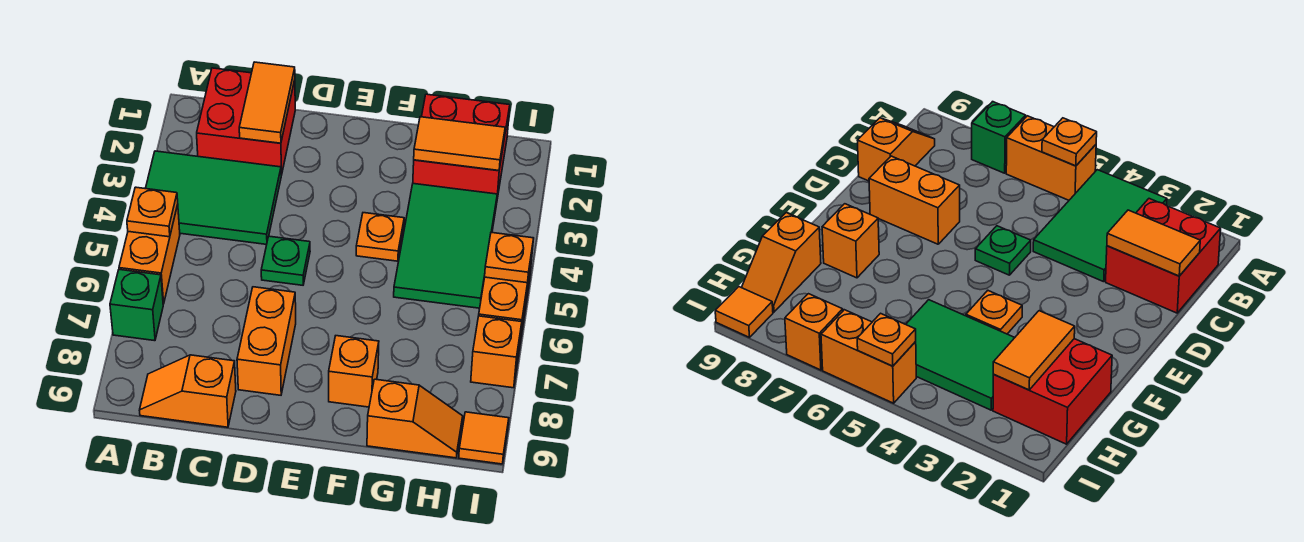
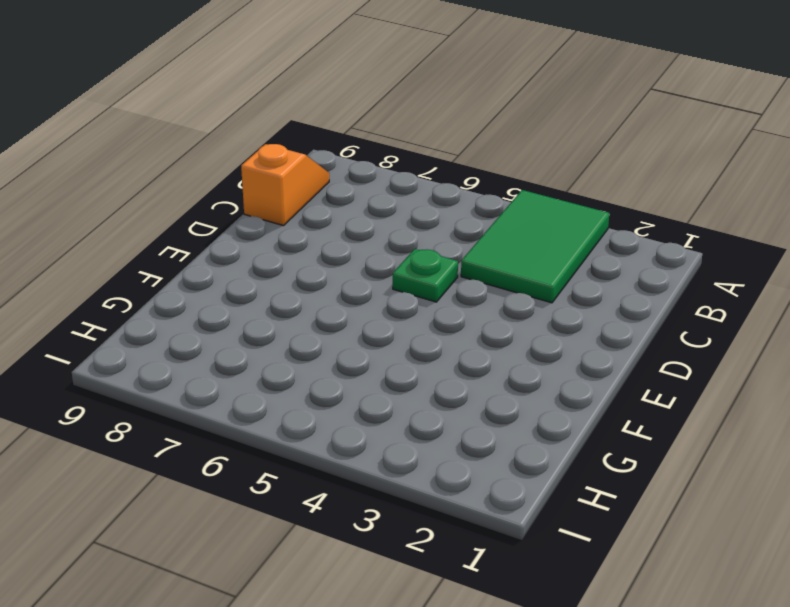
none -> orange brick A5:A6 level 1
none -> green brick A7 level 1
none -> red brick B1:C2 level 1

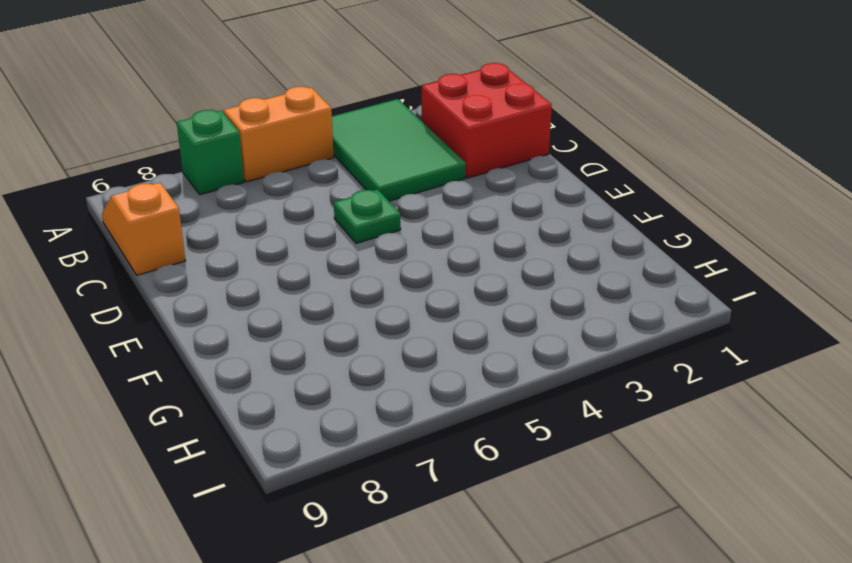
none -> orange brick D7:D8 level 1
none -> orange plate F4 level 1
none -> orange brick F8 level 1

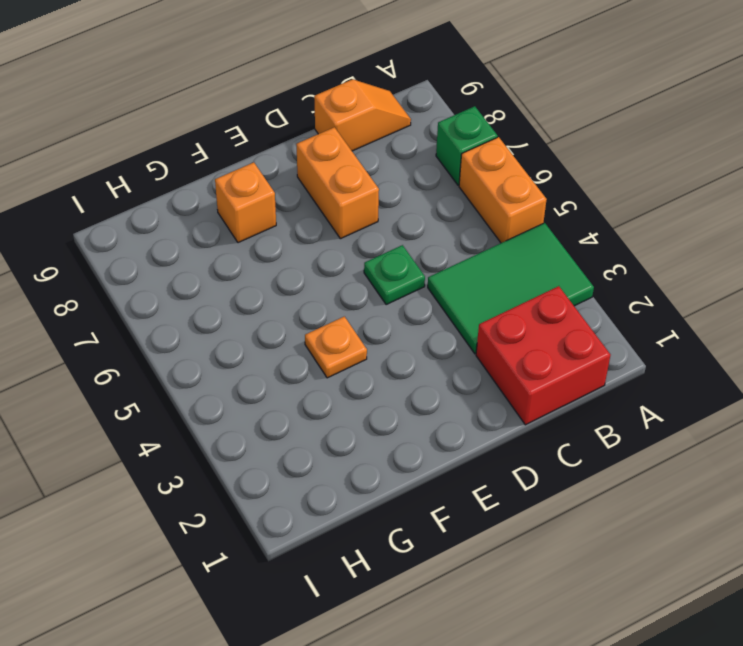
none -> red brick G1:H2 level 1
none -> green tile G3:H5 level 1
none -> orange slope G9:H9 level 1 top G

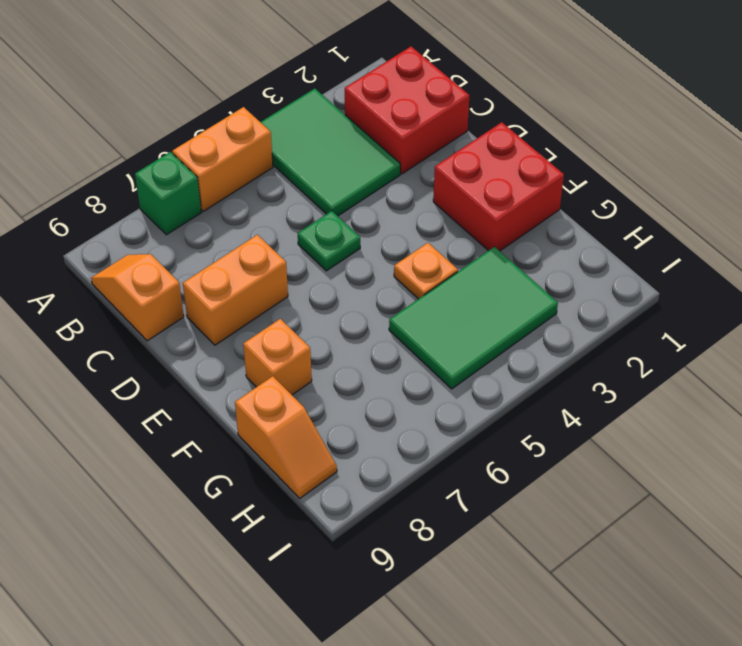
red brick E1:F2 level 1 -> red brick G1:H2 level 1
none -> orange brick I5:I6 level 1
none -> orange brick I7 level 1
none -> orange tile I9 level 1

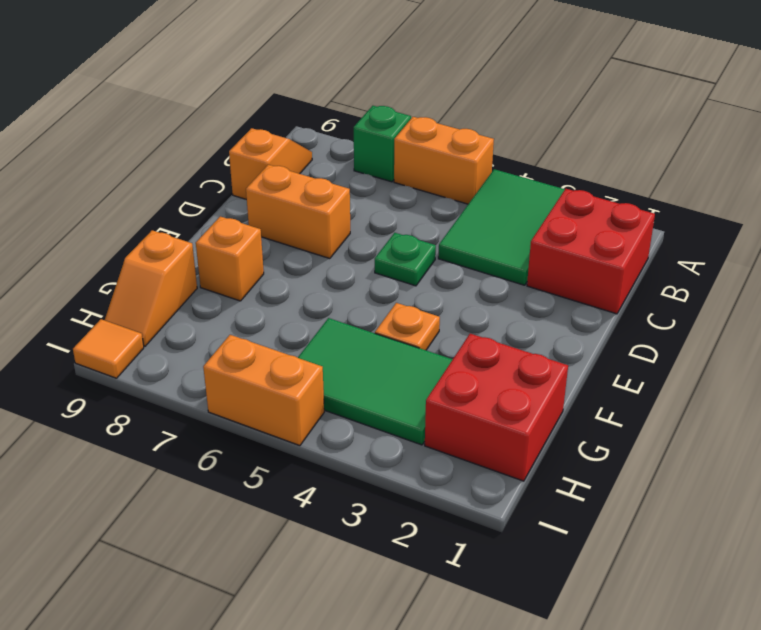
none -> orange brick I7 level 1
none -> orange plate A5 level 2
none -> orange tile C1:C2 level 2

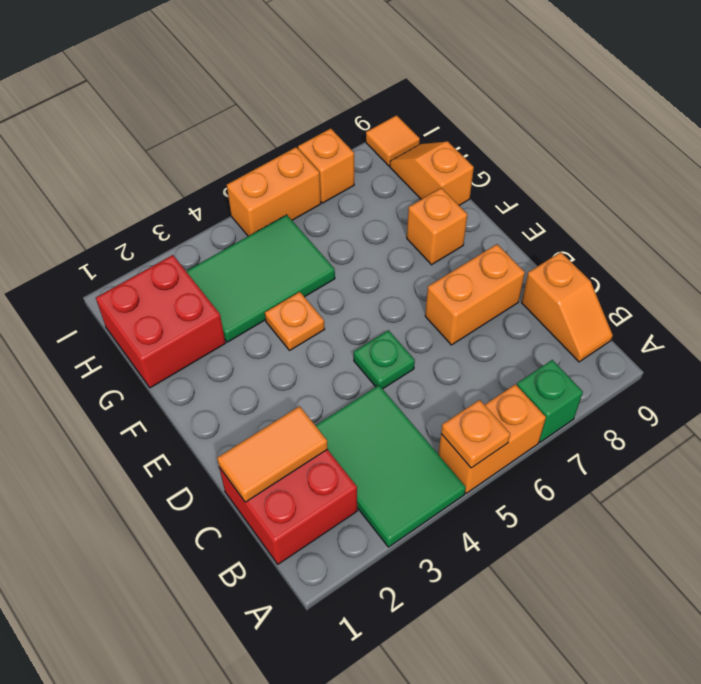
none -> orange tile G2:H2 level 2
none -> orange plate I5 level 2

